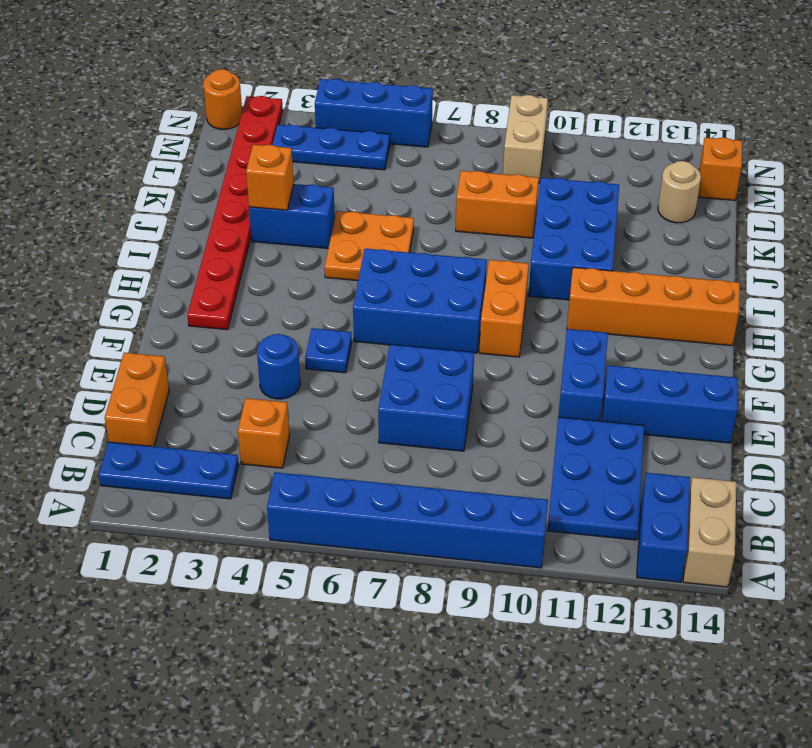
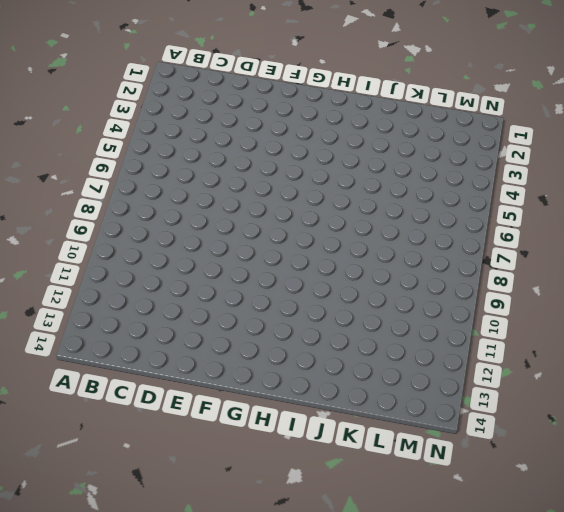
none -> blue brick A5:A10 level 1
none -> blue brick A13:B13 level 1
none -> tan brick A14:B14 level 1

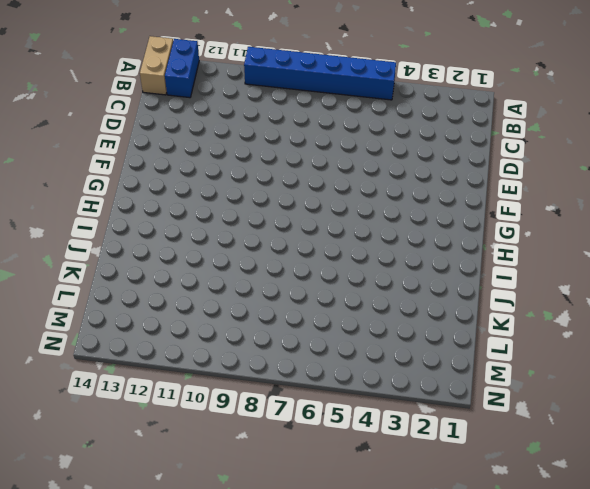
none -> blue plate B1:B3 level 1
none -> blue plate B11:D12 level 1
none -> orange brick C1:D1 level 1

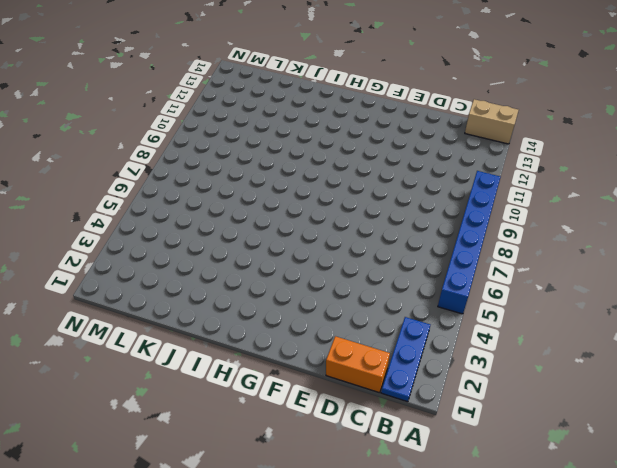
none -> blue brick A13:B13 level 1
none -> blue plate B11:D12 level 1
none -> orange brick C4 level 1

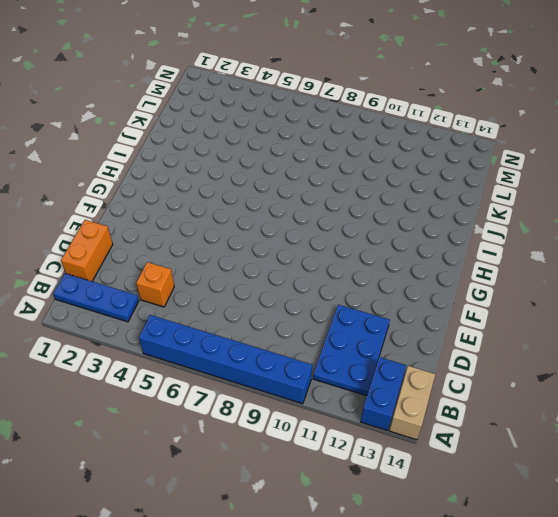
none -> blue brick D7:E8 level 1
none -> blue round brick E4 level 1
none -> blue brick E11:F11 level 1

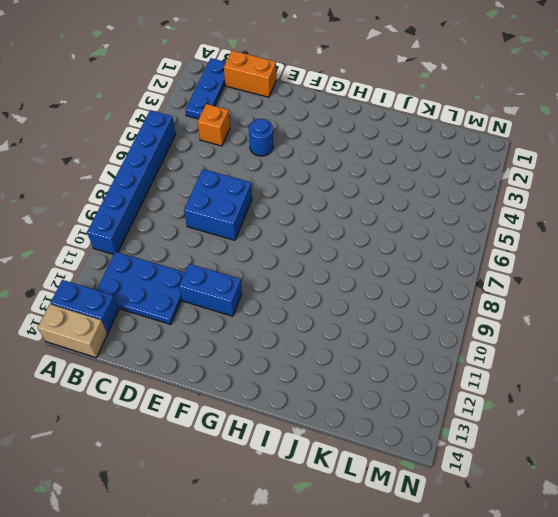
none -> blue brick E12:E14 level 1
none -> blue plate F5 level 1
none -> red plate G2:N2 level 1

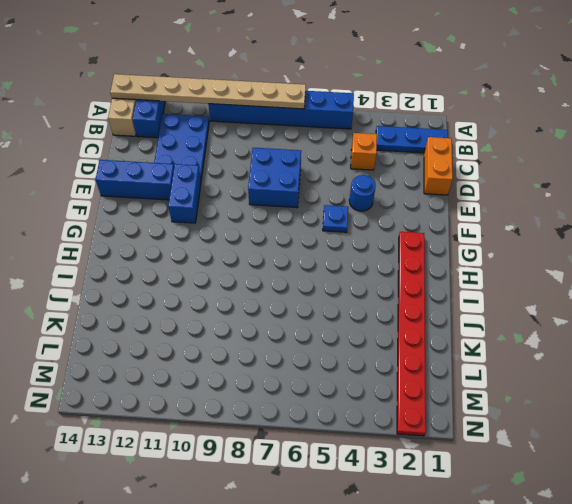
tan plate A7:A14 level 2 -> none
none -> blue brick G6:H8 level 1
none -> orange brick G9:H9 level 1
none -> orange brick H11:H14 level 1

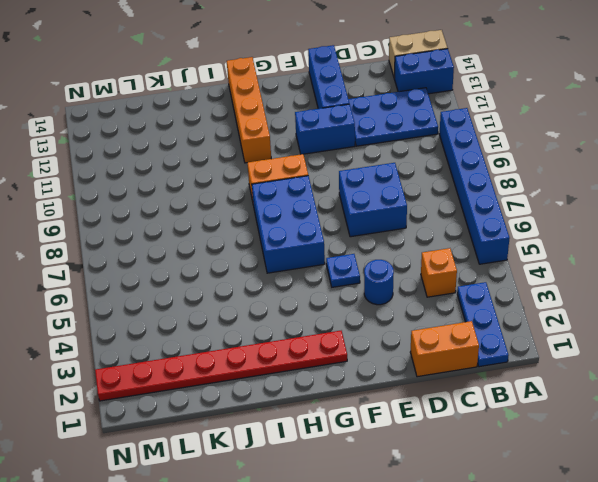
none -> orange plate I5:J6 level 1
none -> blue brick I10:K11 level 1
none -> blue brick J3:J4 level 1

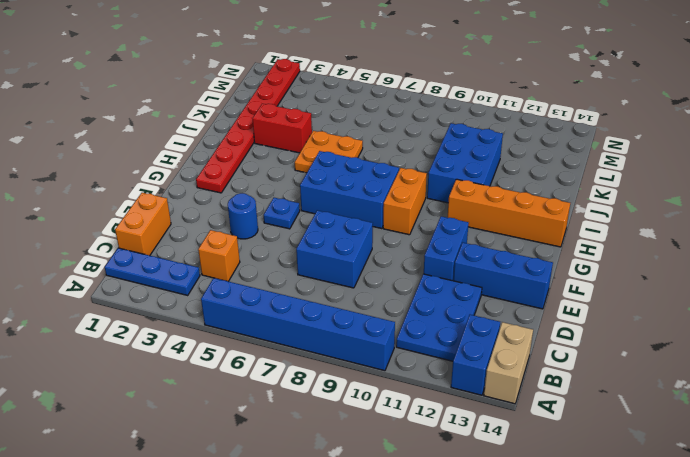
red brick J3:J4 level 1 -> blue brick J3:J4 level 1
none -> orange brick K8:K9 level 1
none -> tan round brick L13 level 1
none -> blue plate M3:M5 level 1

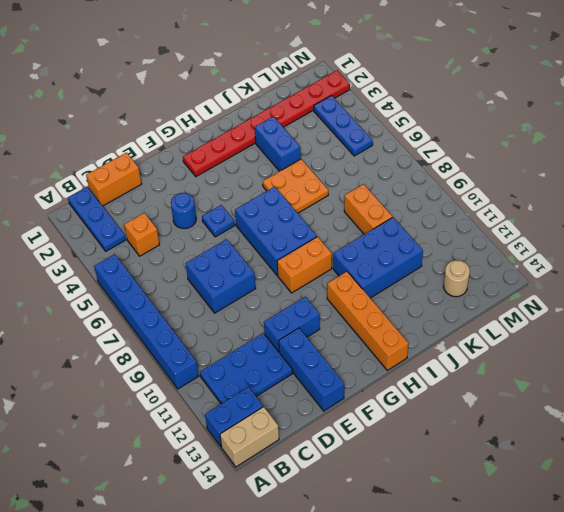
none -> tan brick M9:N9 level 1
none -> orange brick M14 level 1
none -> orange round brick N1 level 1

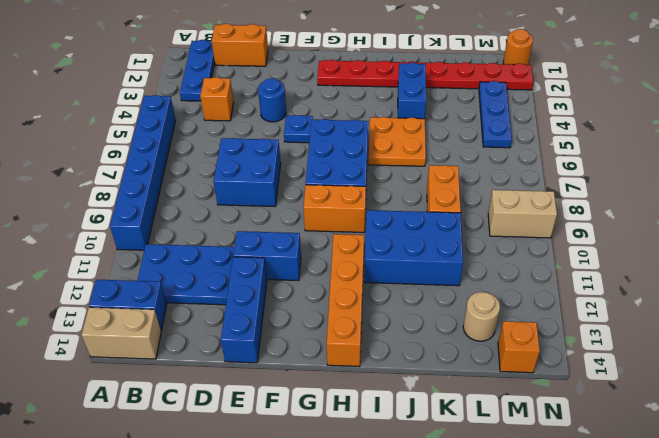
none -> blue brick N4:N6 level 1
none -> orange brick J3 level 2

